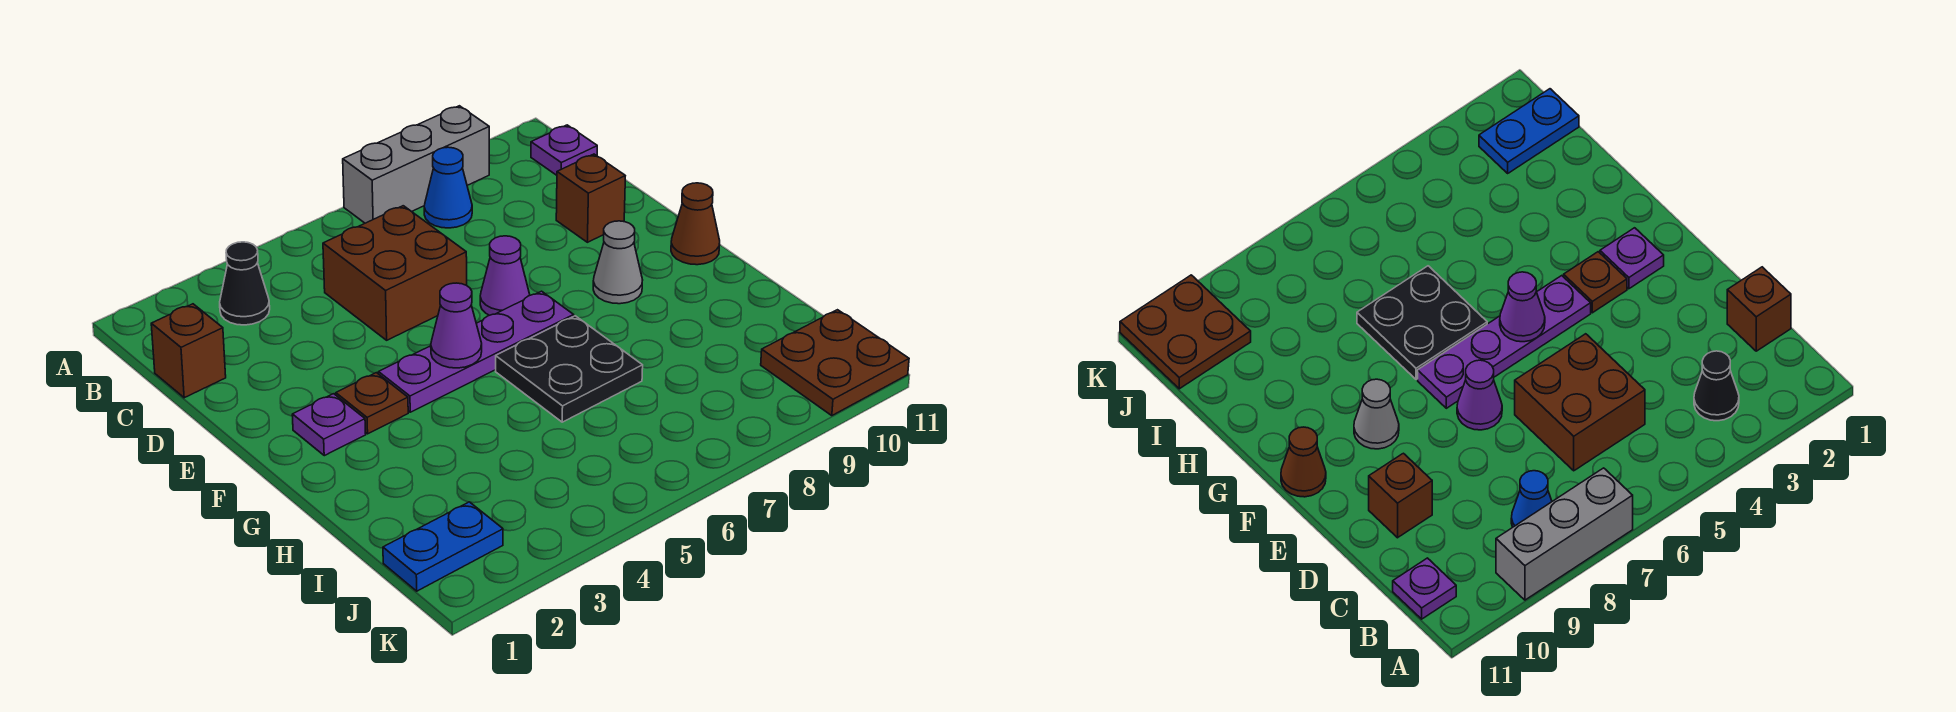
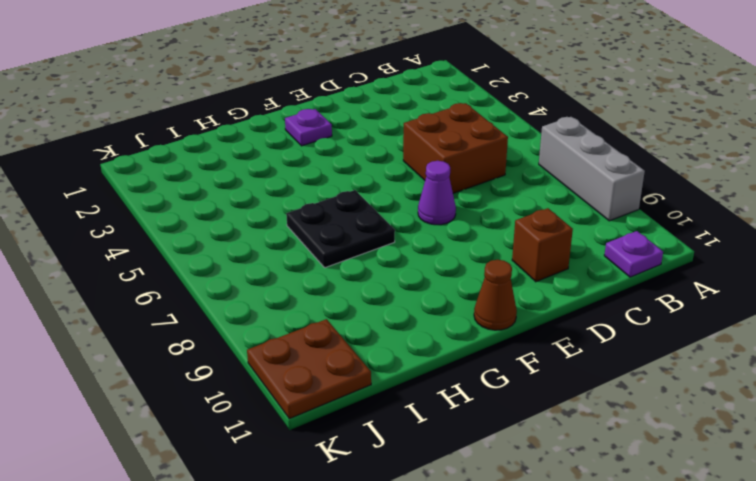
none -> black cone B3 level 1
none -> blue cone B8 level 1
none -> brown brick C1 level 1

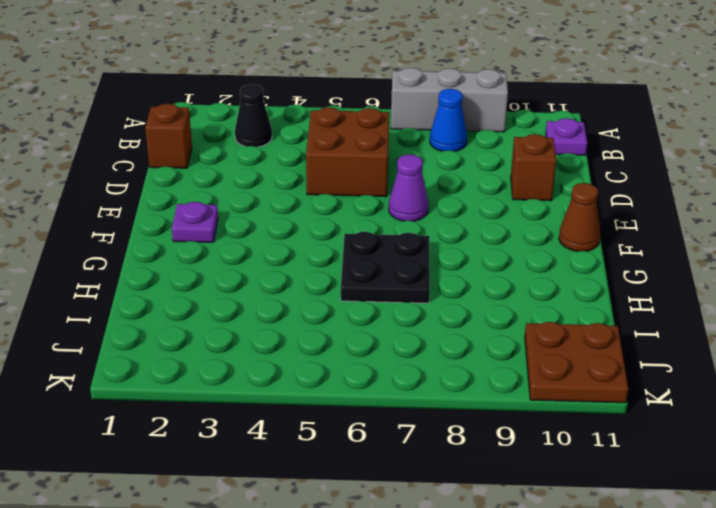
none -> brown plate F3 level 1
none -> purple plate F4:F7 level 1
none -> grey cone F9 level 1

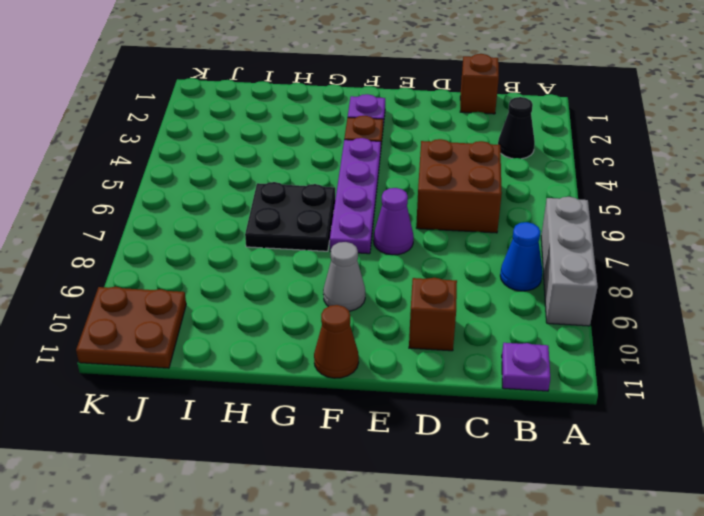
none -> blue plate J1:J2 level 1
none -> purple cone F5 level 2

